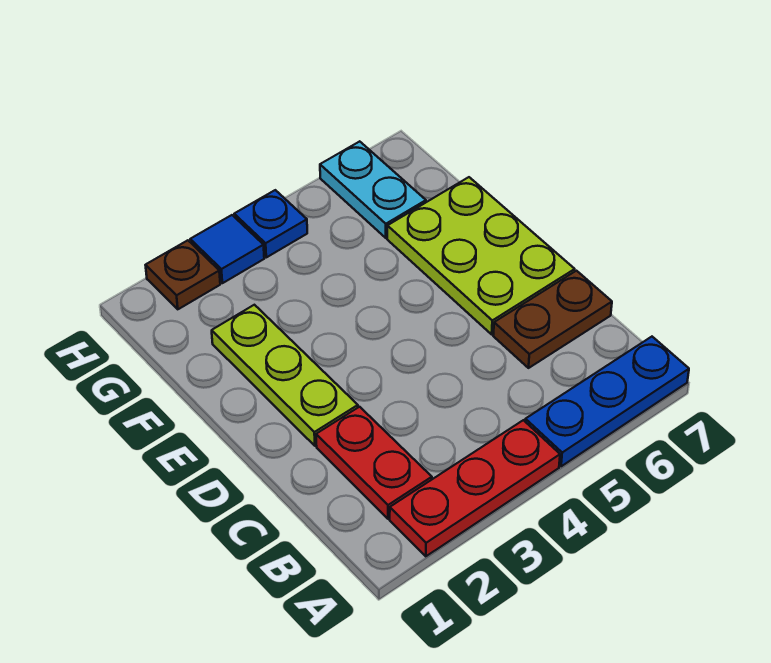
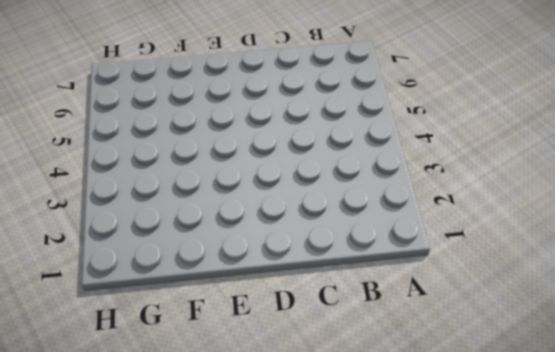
none -> red plate A2:A4 level 1
none -> blue plate A5:A7 level 1

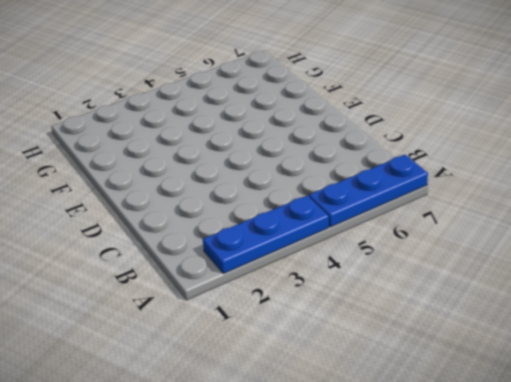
blue plate A2:A4 level 1 -> red plate A2:A4 level 1
none -> red plate B2:C2 level 1
none -> brown plate C6:C7 level 1

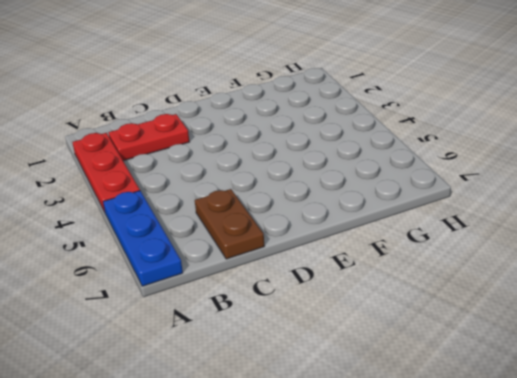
none -> lime plate D2:F2 level 1
none -> lime plate D6:F7 level 1

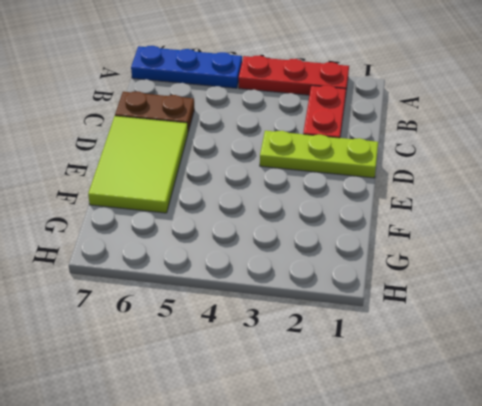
lime plate D1:D3 level 1 -> lime plate D2:F2 level 1
lime tile D6:F7 level 1 -> lime plate D6:F7 level 1
none -> cyan plate G6:H6 level 1
none -> brown plate H2 level 1

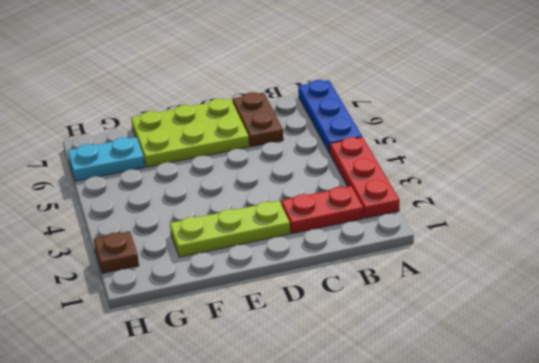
none -> blue tile H3 level 1
none -> blue plate H4 level 1

